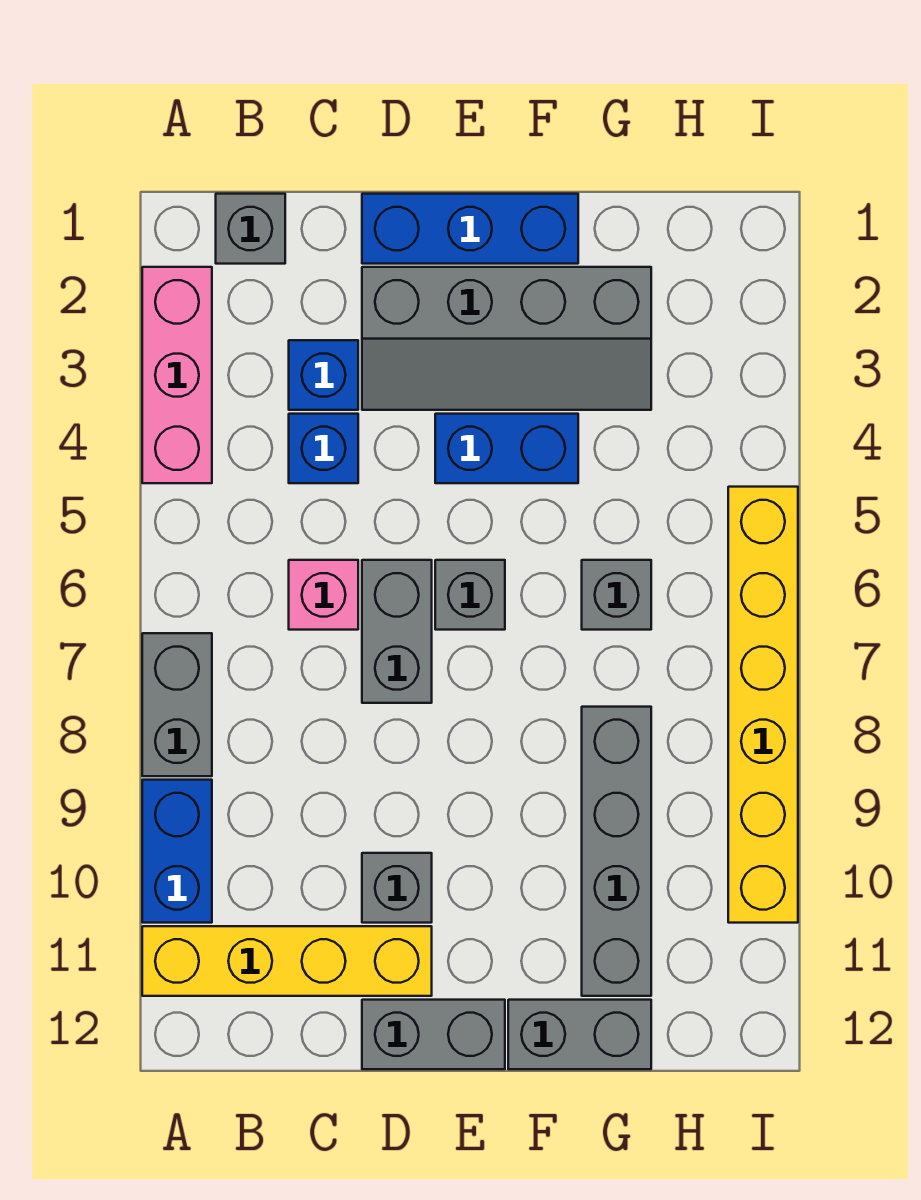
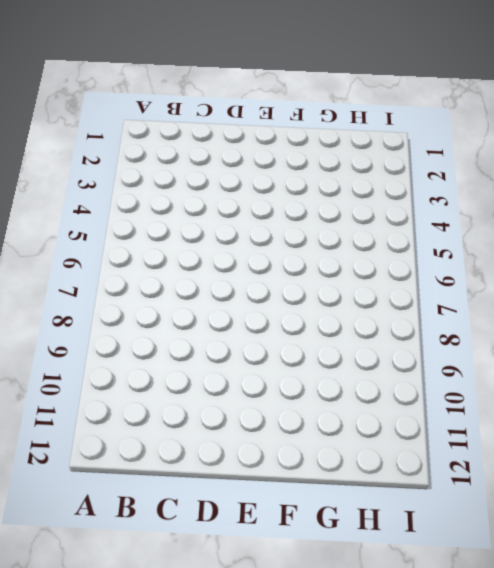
none -> pink brick A2:A4 level 1
none -> grey brick A7:A8 level 1
none -> blue brick A9:A10 level 1

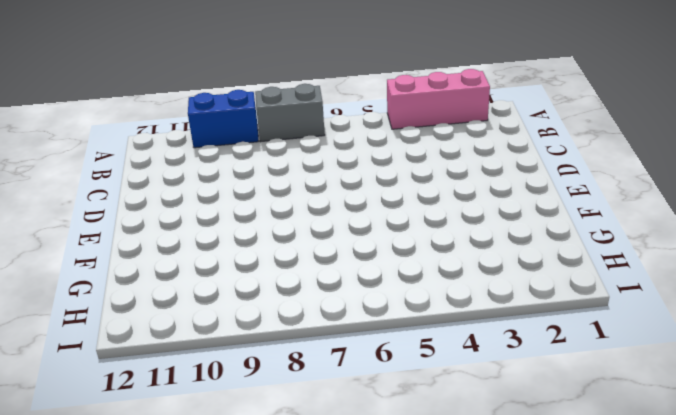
none -> yellow brick A11:D11 level 1
none -> grey brick B1 level 1
none -> blue brick C3 level 1

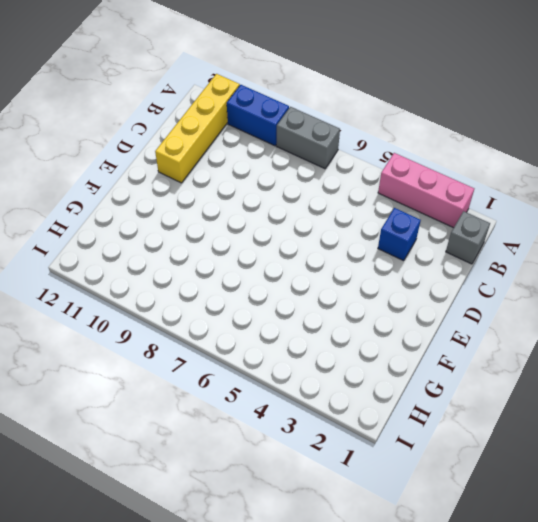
none -> blue brick C4 level 1
none -> pink brick C6 level 1
none -> blue brick D1:F1 level 1

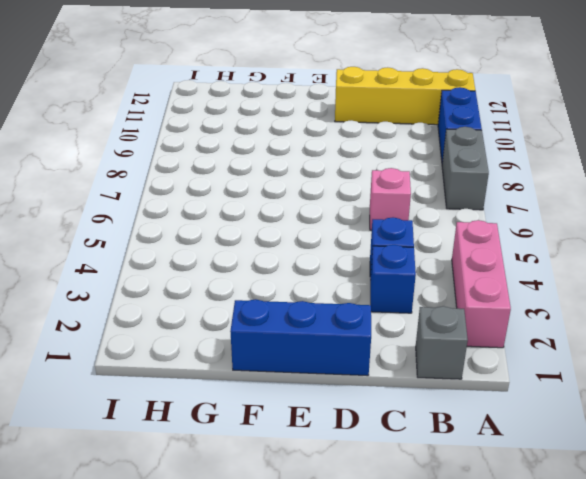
none -> grey slope D2:G3 level 1 top 2
none -> grey brick D6:D7 level 1
none -> grey brick D10 level 1

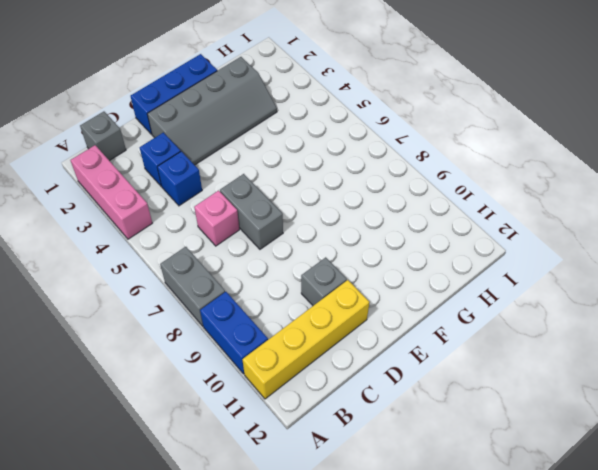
none -> grey brick D12:E12 level 1
none -> blue brick E4:F4 level 1
none -> grey brick E6 level 1

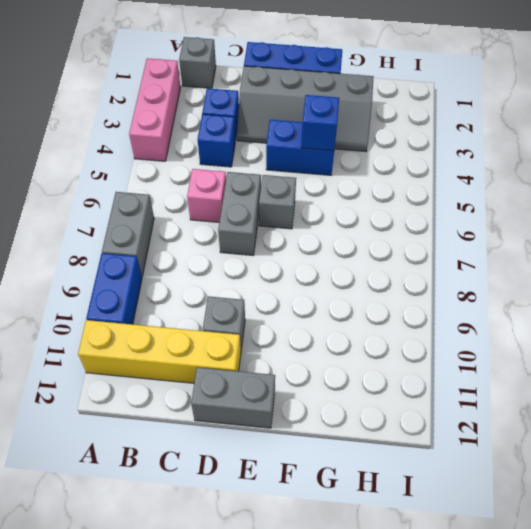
blue brick F4 level 2 -> none
none -> grey brick F12:G12 level 1
none -> grey brick G6 level 1
none -> grey brick G8:G11 level 1

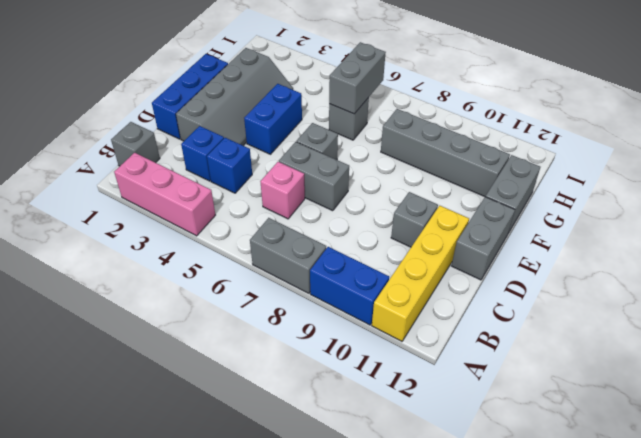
grey brick G6:H6 level 2 -> none
none -> yellow brick I5:I10 level 1

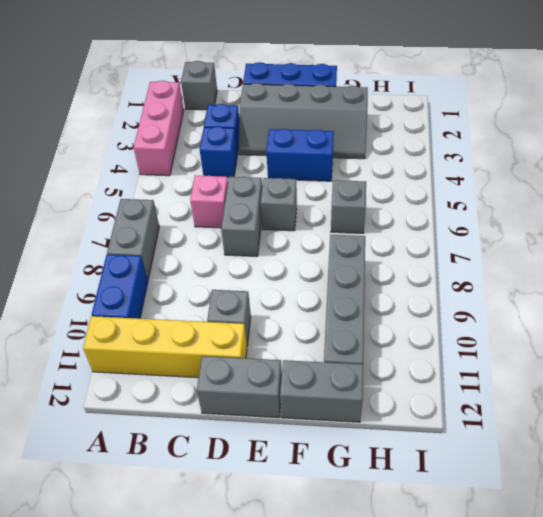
none -> yellow brick I5:I10 level 1

